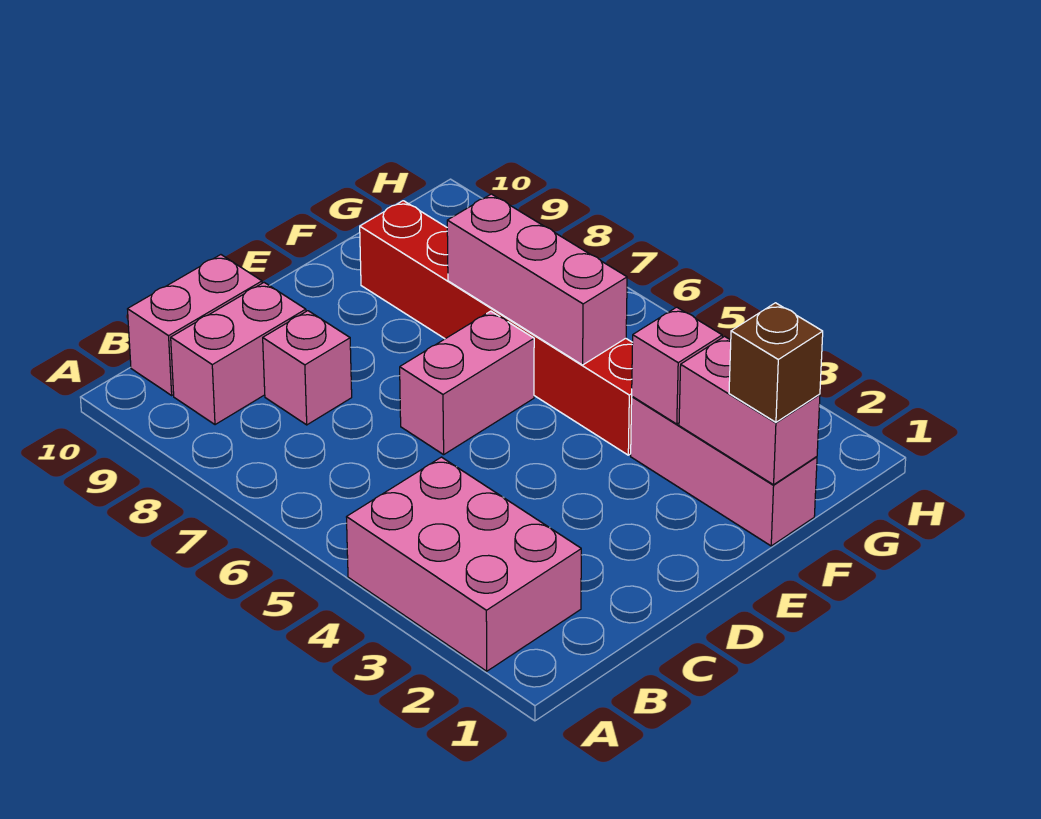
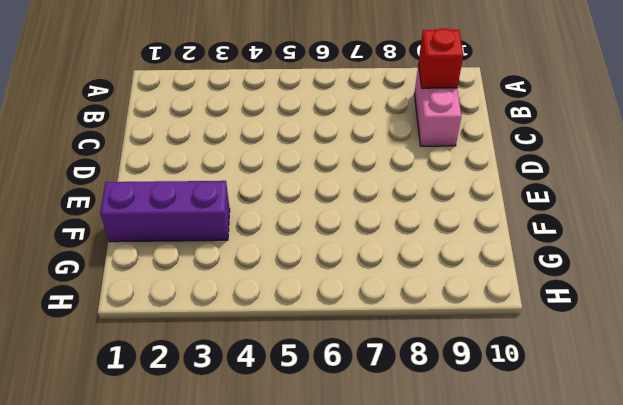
red brick B9 level 2 -> none
purple brick F1:F3 level 1 -> pink brick F1:F3 level 1
none -> pink brick A2:B4 level 1
none -> pink brick B10:C10 level 1

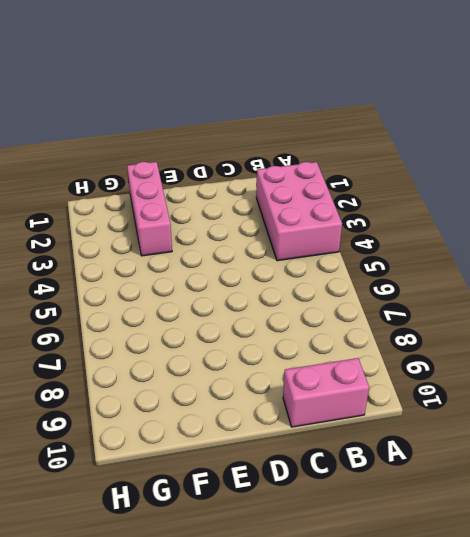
none -> pink brick B9:C9 level 1
none -> pink brick C8 level 1

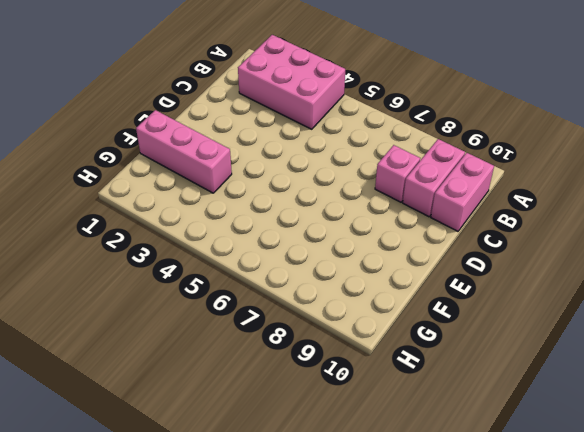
none -> pink brick D6:E6 level 1
none -> red brick F4:F9 level 1

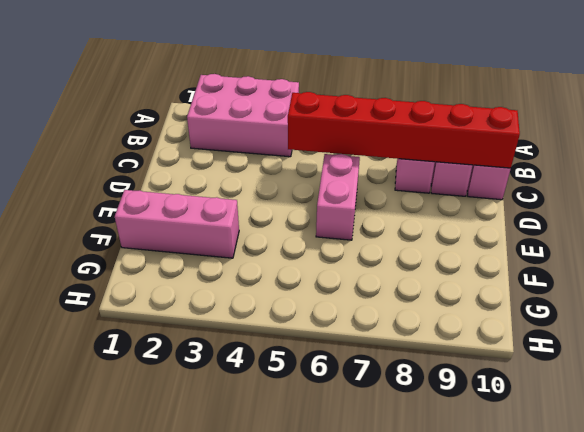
red brick C5:C10 level 2 -> red brick F4:F9 level 1
none -> pink brick F1:F2 level 2
none -> pink brick F3 level 2

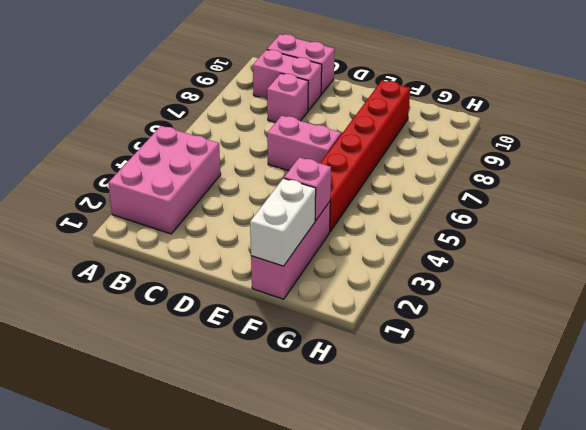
white brick F1:F2 level 2 -> pink brick F1:F2 level 2
none -> pink brick F5:F7 level 2
none -> brown brick F1 level 3

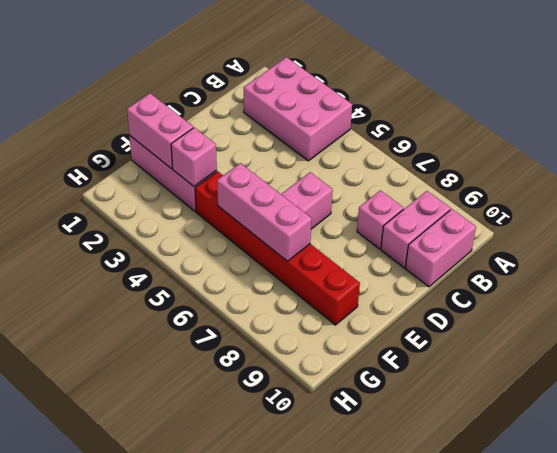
none -> brown brick F1 level 3

